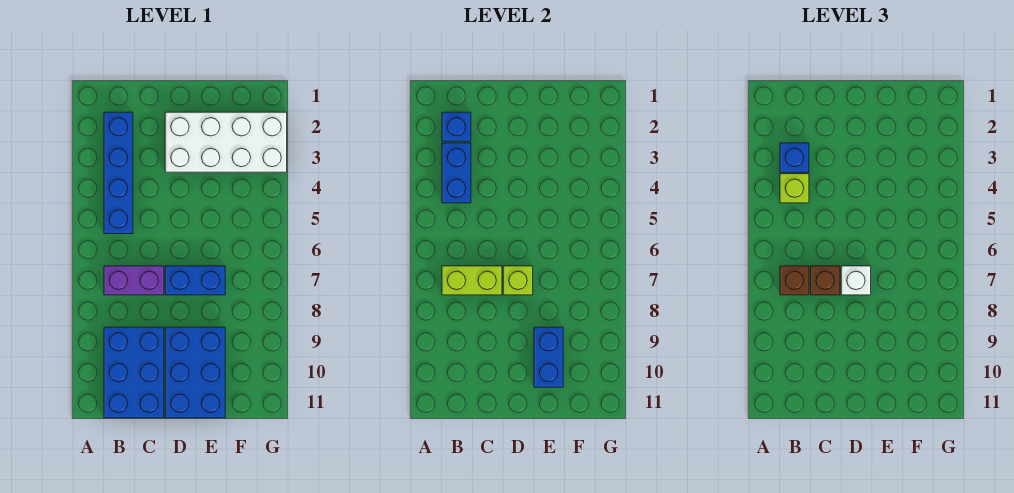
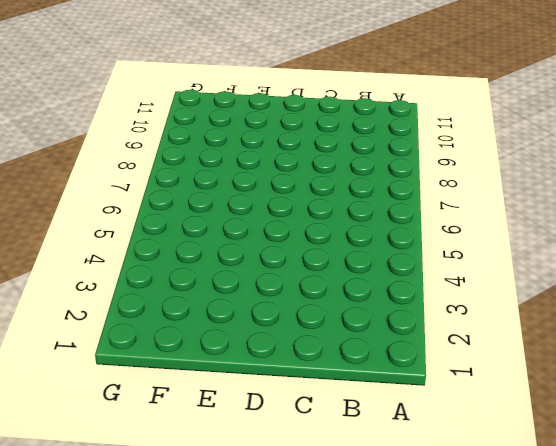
none -> blue brick B2:B5 level 1
none -> purple brick B7:C7 level 1
none -> blue brick B9:C11 level 1

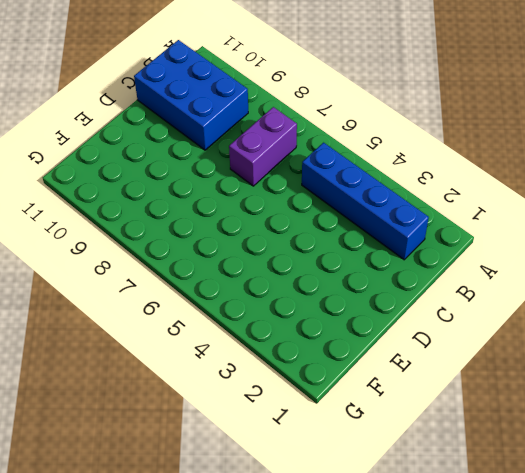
none -> white brick D2:G3 level 1
none -> blue brick D7:E7 level 1
none -> blue brick D9:E11 level 1

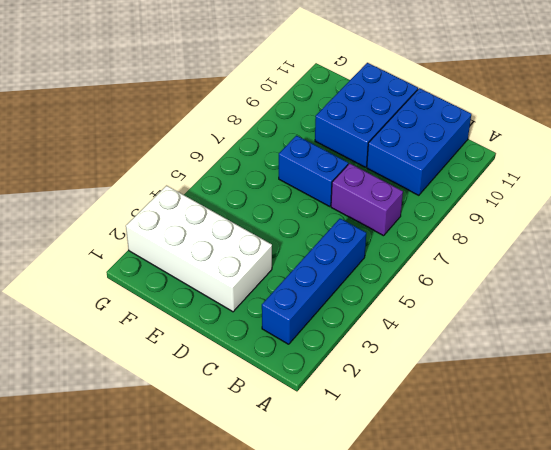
none -> blue brick B2 level 2
none -> blue brick B3:B4 level 2
none -> lime brick B7:C7 level 2

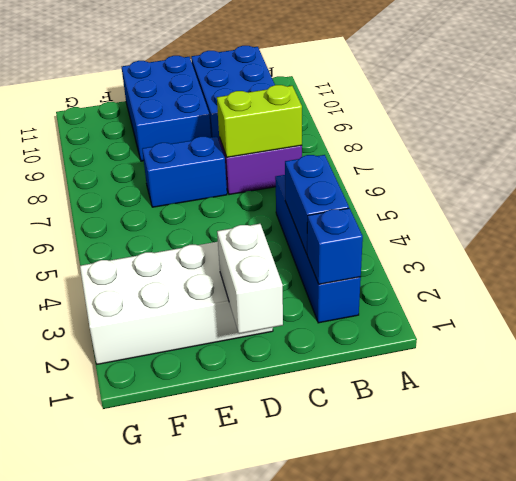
white brick D1:D2 level 2 -> none
none -> lime brick D7 level 2
none -> blue brick E9:E10 level 2
none -> blue brick B3 level 3

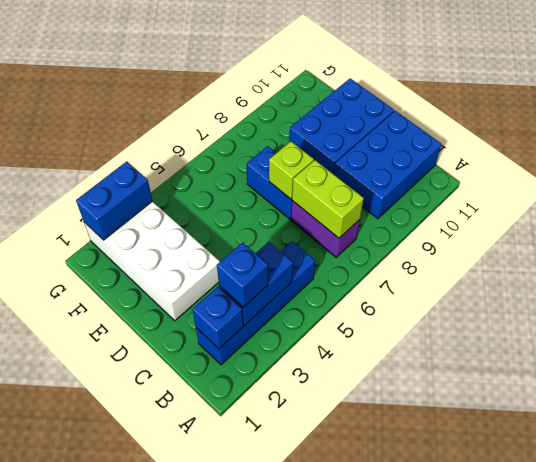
blue brick G2:G3 level 2 -> blue brick E9:E10 level 2
none -> lime brick B4 level 3
none -> brown brick B7 level 3
none -> brown brick C7 level 3

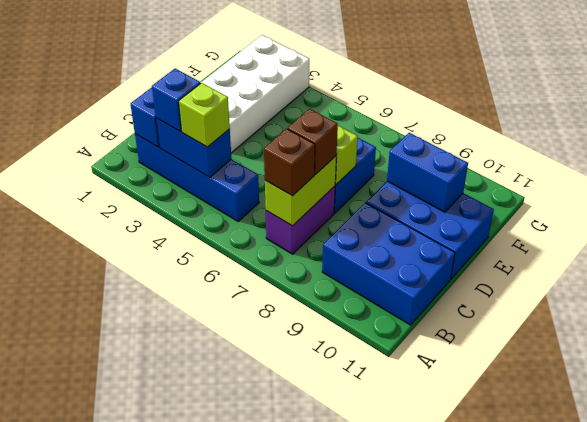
none -> white brick D7 level 3

